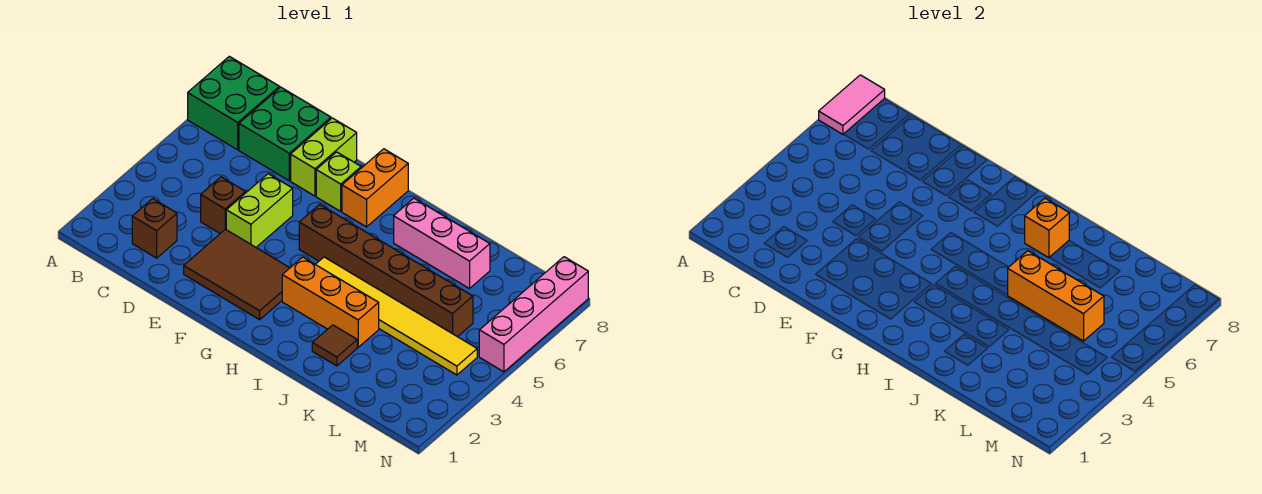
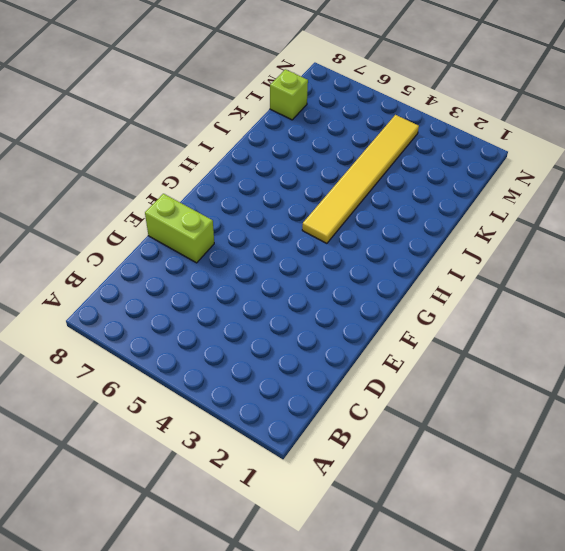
lime brick L8 level 1 -> lime brick F7 level 1
none -> green brick A7:B8 level 1
none -> brown brick C2 level 1
none -> green brick C7:D8 level 1

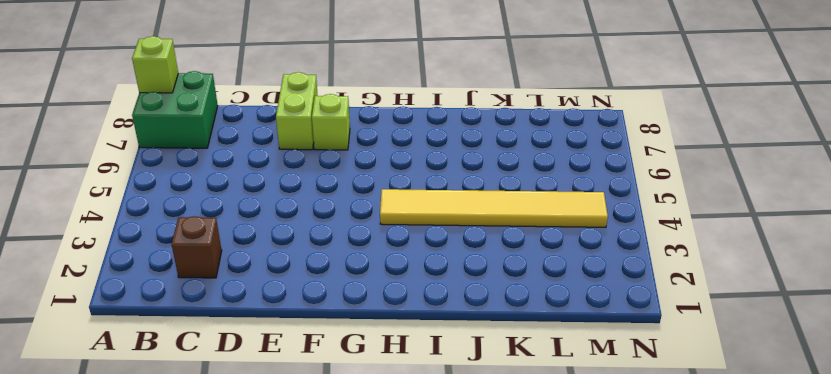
lime brick A8 level 2 -> pink tile A7:A8 level 2
none -> green brick C7:D8 level 1
none -> brown brick D4 level 1
none -> brown tile E2:G3 level 1

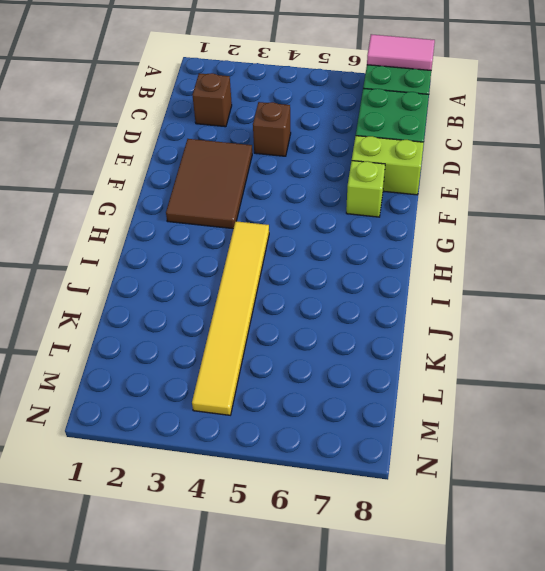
none -> lime brick E4:E5 level 1
none -> brown brick G5:L5 level 1
none -> orange brick G7:G8 level 1

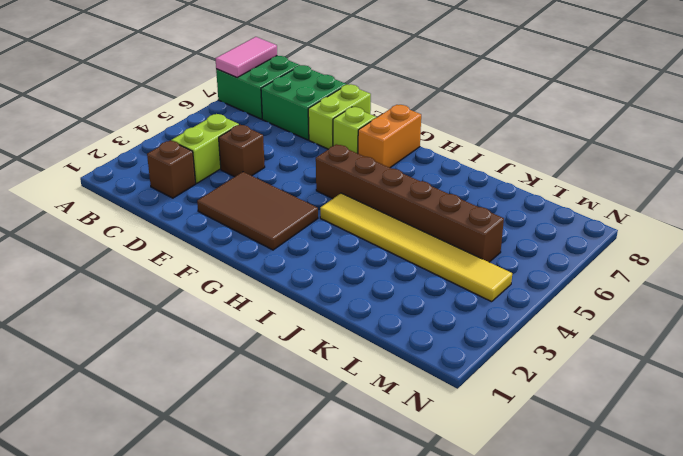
lime brick C3:C4 level 1 -> lime brick E4:E5 level 1
none -> orange brick H3:J3 level 1
none -> pink brick I7:K7 level 1
none -> brown tile J2 level 1

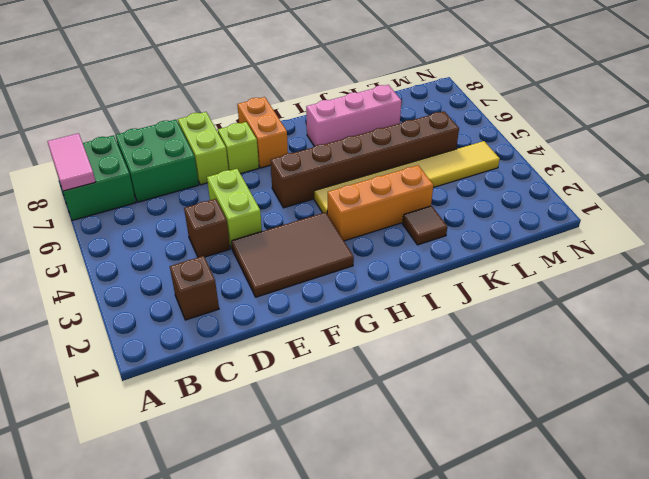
none -> pink brick N5:N8 level 1
none -> orange brick I7 level 2
none -> orange brick J5:L5 level 2

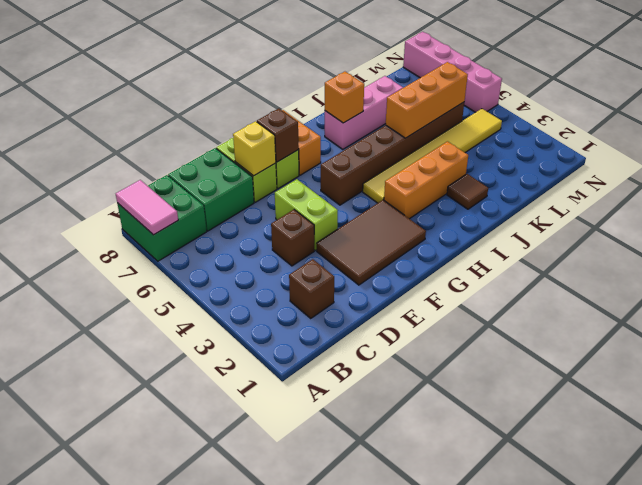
yellow brick E7 level 2 -> none
brown brick F7 level 2 -> none

